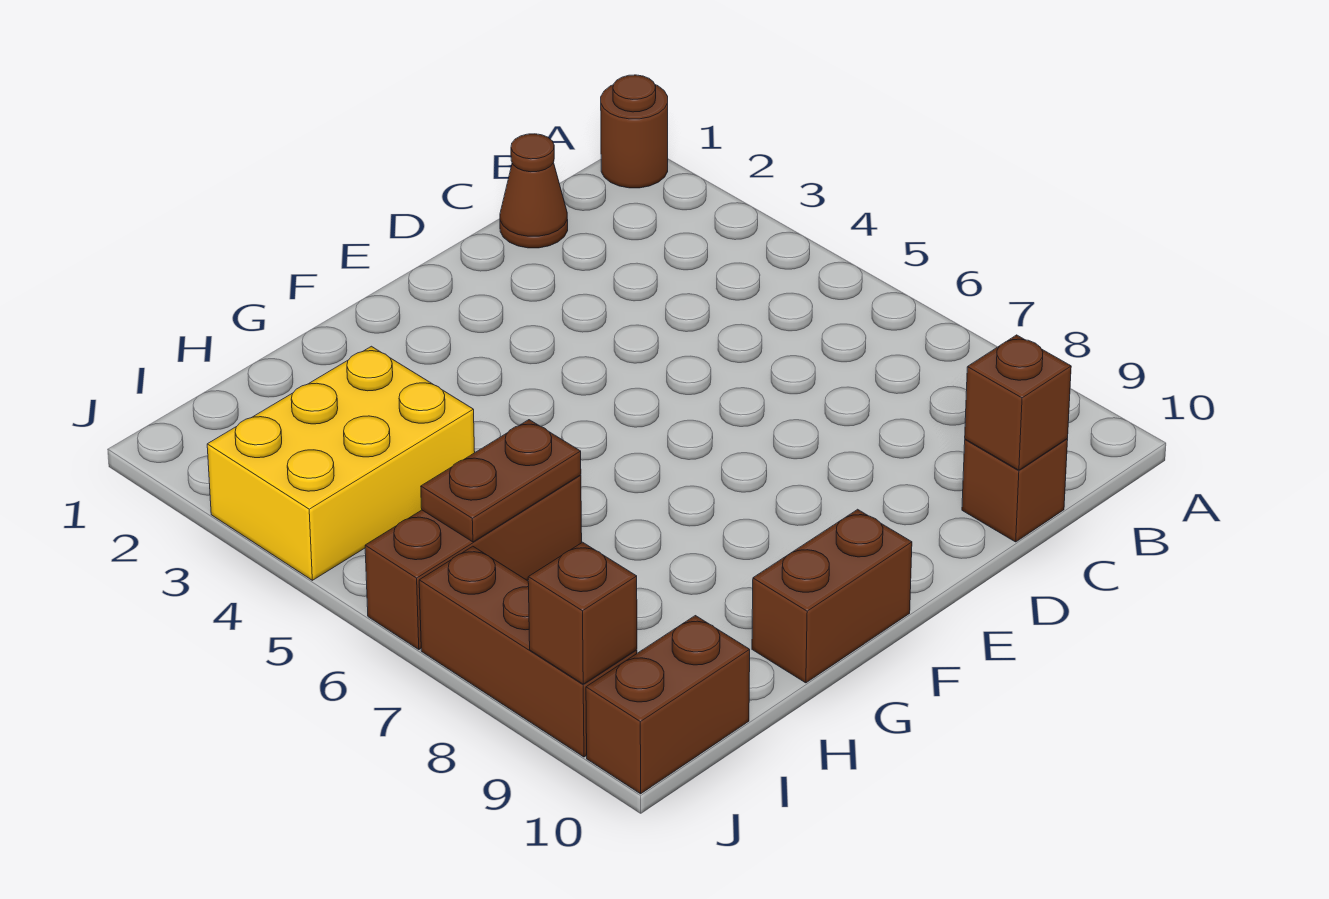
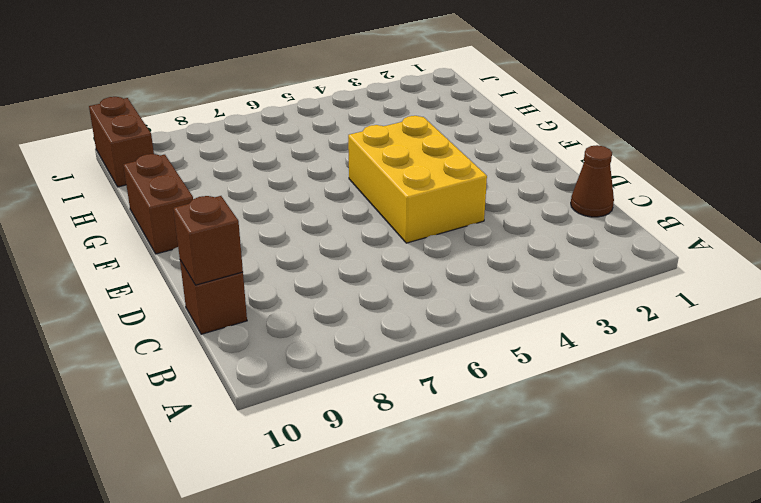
yellow brick D4:F5 level 1 -> yellow brick H3:J4 level 1
none -> brown round brick A1 level 1
none -> brown brick H6:J6 level 1

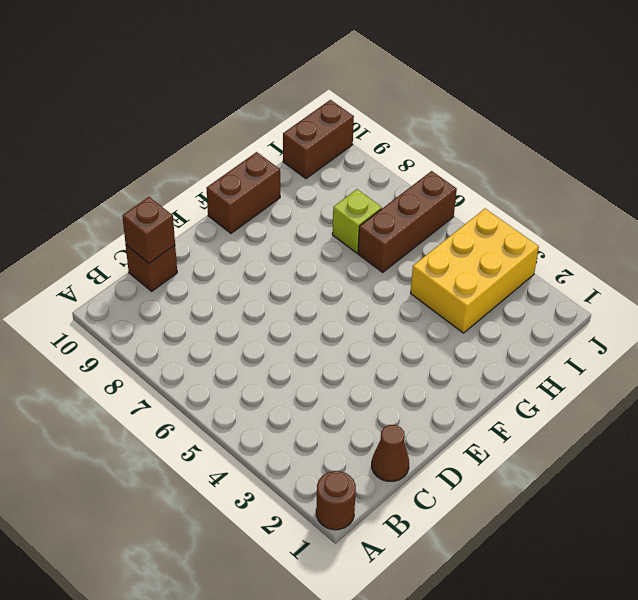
lime brick H7 level 1 -> none
none -> brown brick J7:J9 level 1
none -> brown plate H6:I6 level 2

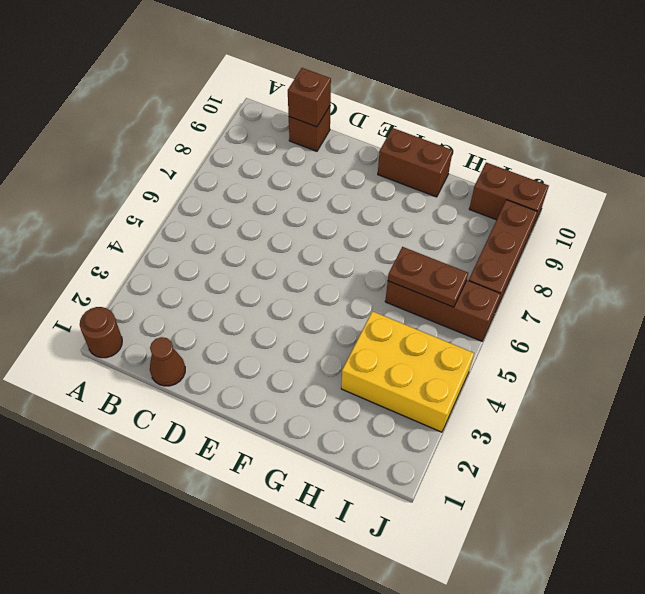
none -> brown brick J9 level 2

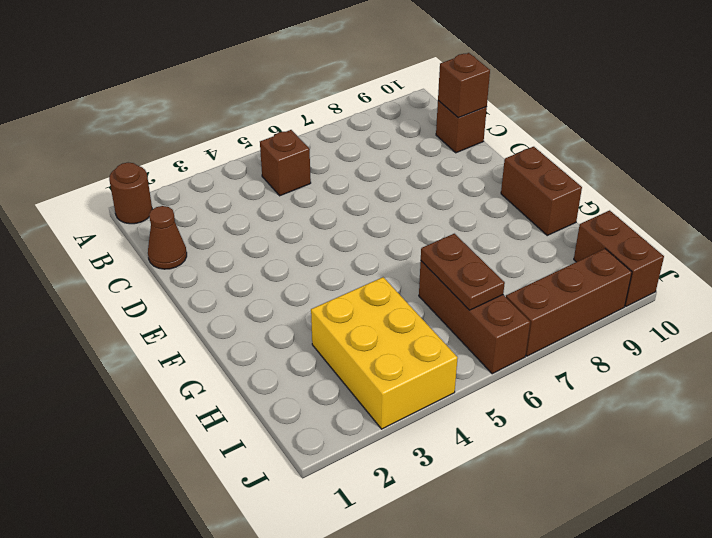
brown brick B5 level 1 -> brown brick J9 level 2

